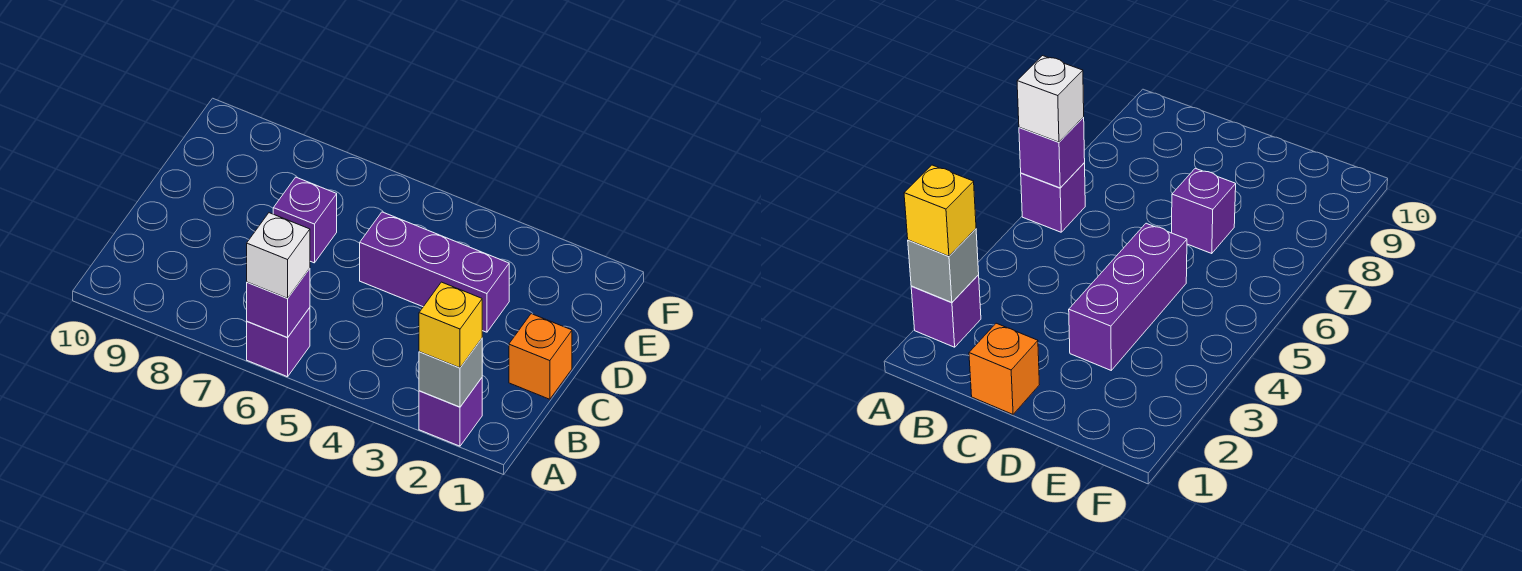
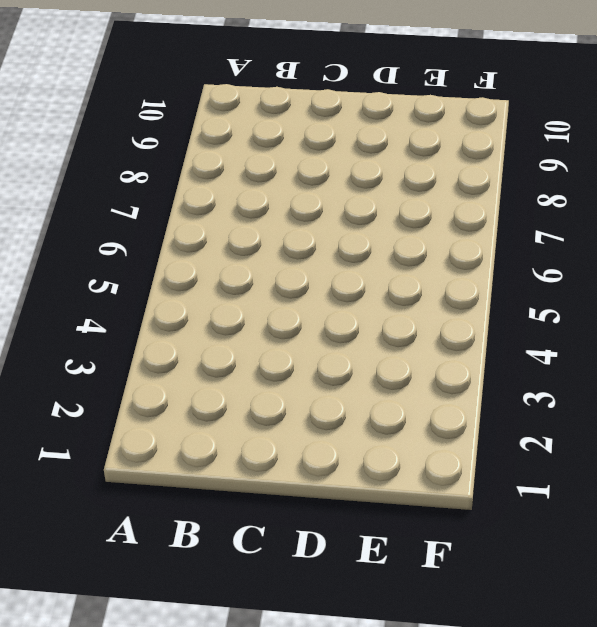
none -> purple brick A2 level 1
none -> purple brick A6 level 1

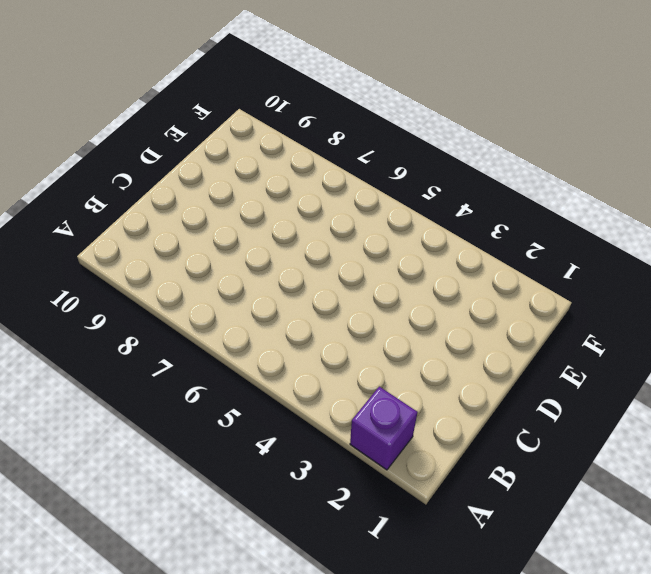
none -> purple brick A6 level 1
none -> orange brick C1 level 1

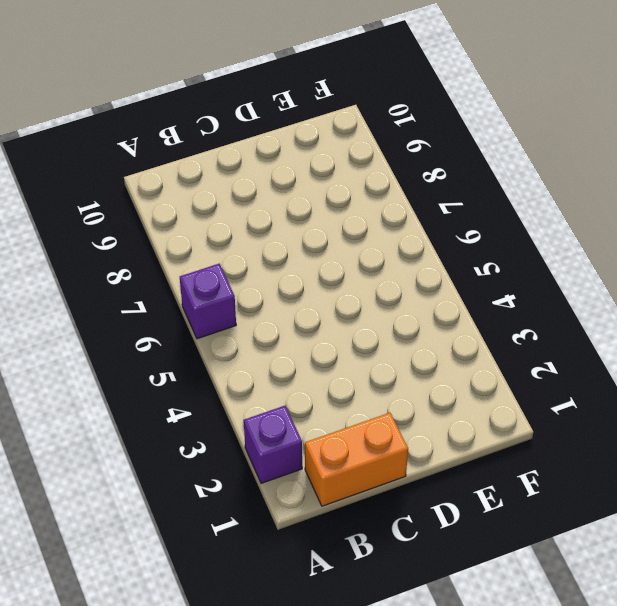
orange brick B1:C1 level 1 -> orange brick C1 level 1
none -> purple brick D3:D5 level 1
none -> purple brick D7 level 1

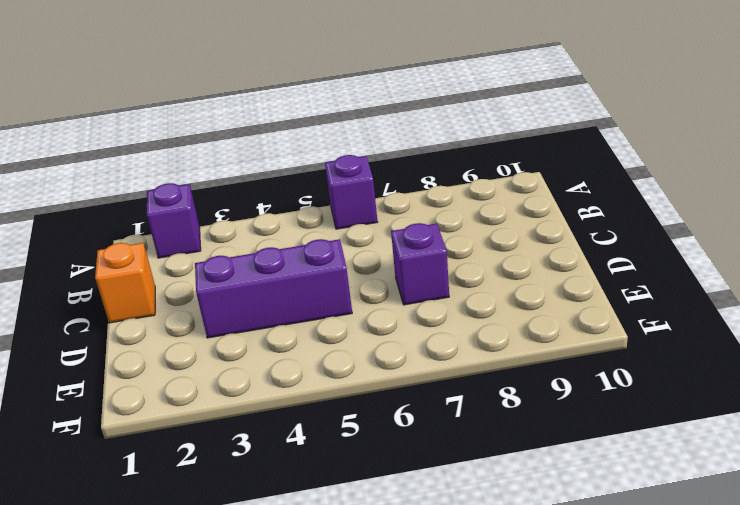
none -> grey brick A2 level 2
none -> purple brick A6 level 2

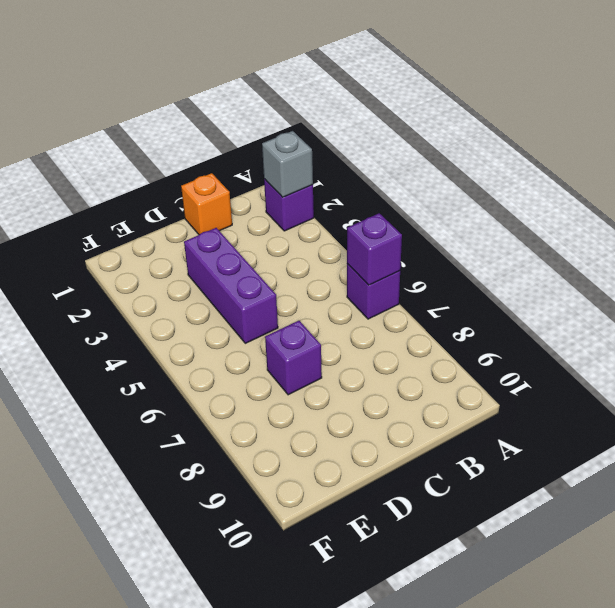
none -> yellow brick A2 level 3
none -> white brick A6 level 3

